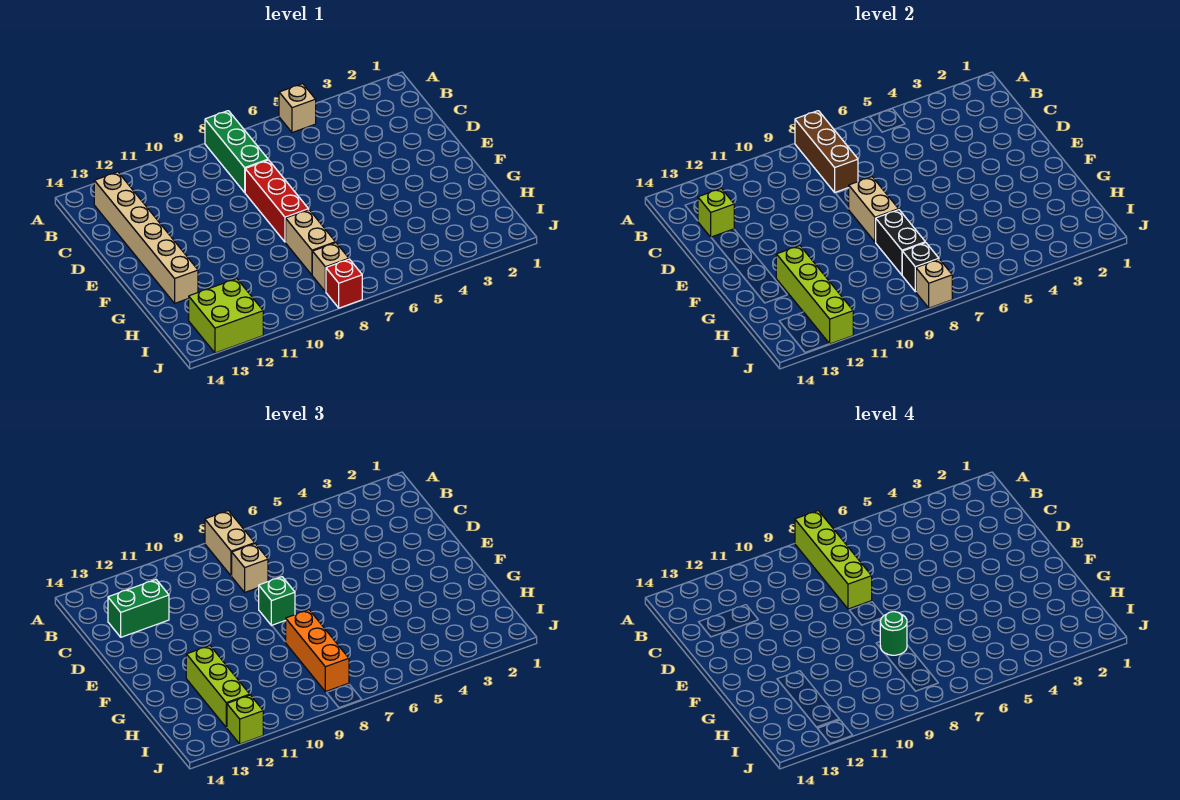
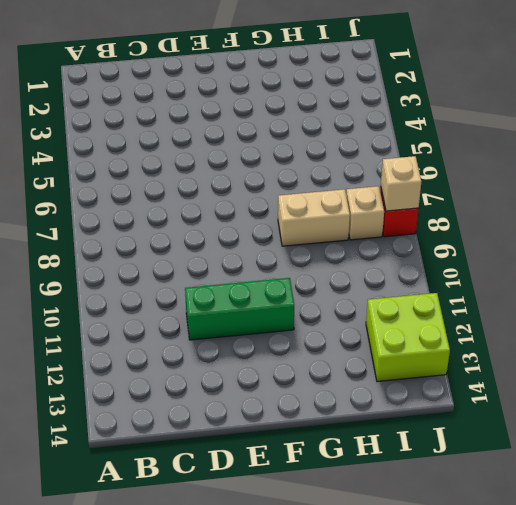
green brick D11:F11 level 1 -> green brick A8:C8 level 1
none -> tan brick A5 level 1
none -> tan brick B13:G13 level 1
none -> red brick D8:F8 level 1

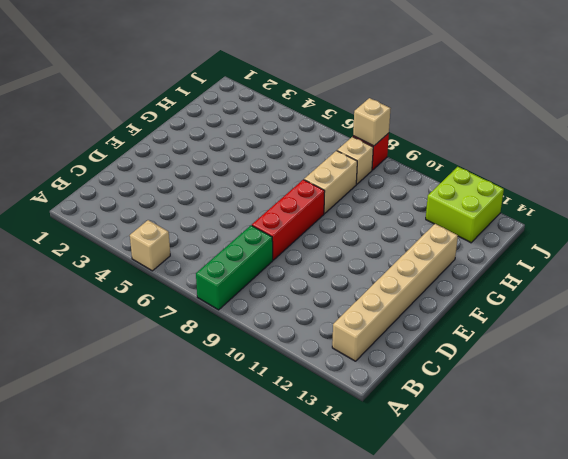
none -> brown brick A8:C8 level 2
none -> lime brick C13 level 2
none -> tan brick E8:F8 level 2

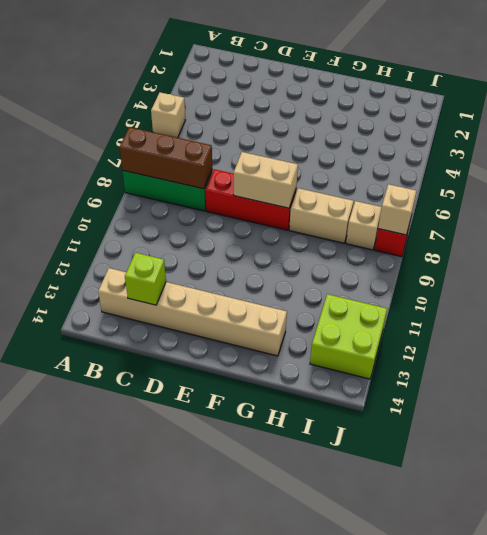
none -> black brick G8:H8 level 2
none -> lime brick G12:J12 level 2
none -> black brick I8 level 2

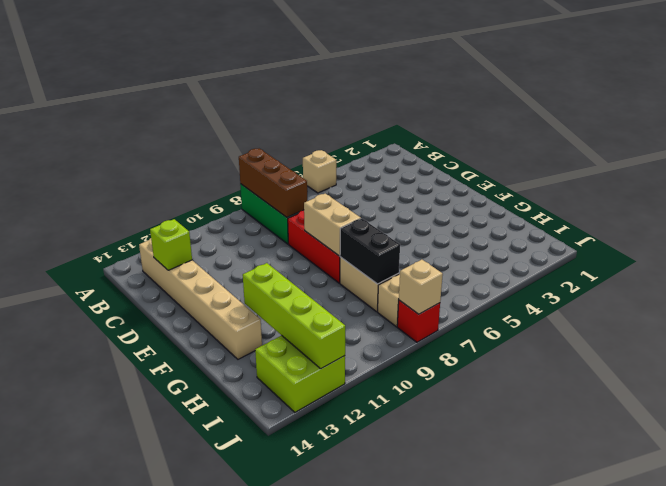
none -> black brick I8 level 2
none -> tan brick A8:B8 level 3
none -> tan brick C8 level 3

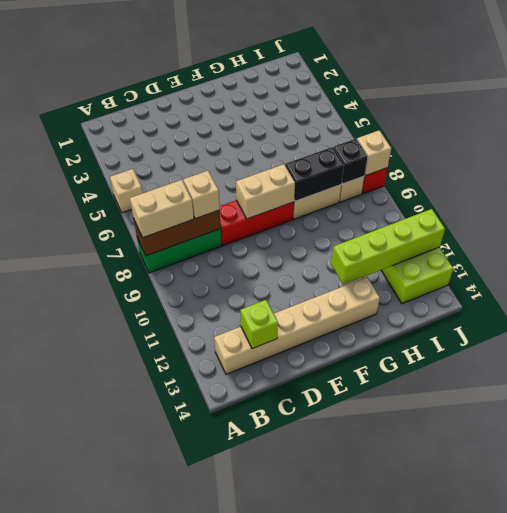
none -> green brick C12:C13 level 3
none -> green brick E8 level 3
none -> orange brick G8:I8 level 3

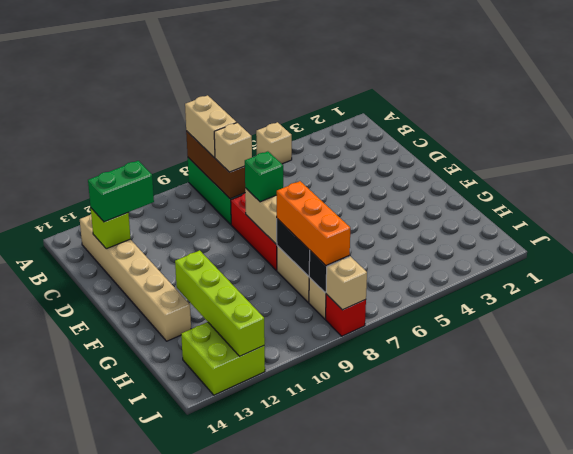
none -> lime brick G12:I12 level 3
none -> lime brick J12 level 3
none -> lime brick A8:D8 level 4

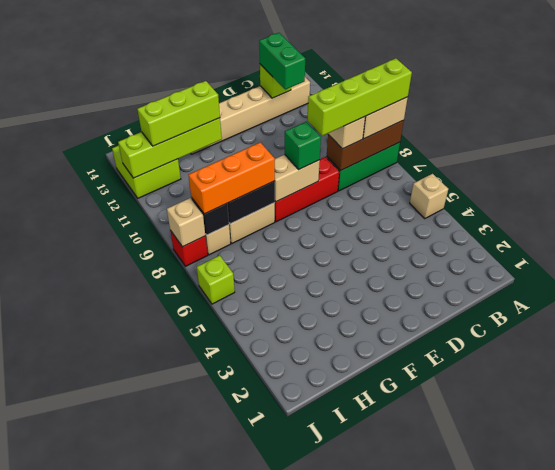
lime brick J6 level 1 -> lime brick J12 level 3
none -> green round brick G8 level 4

